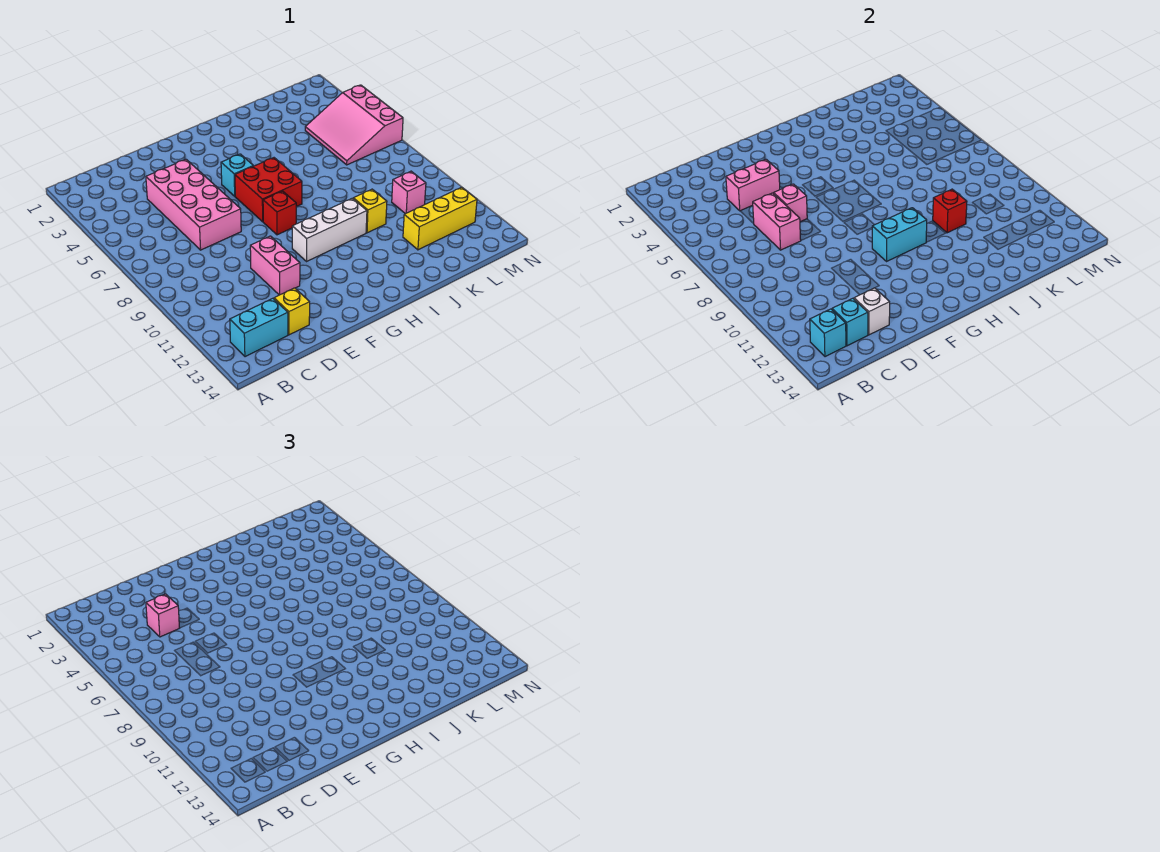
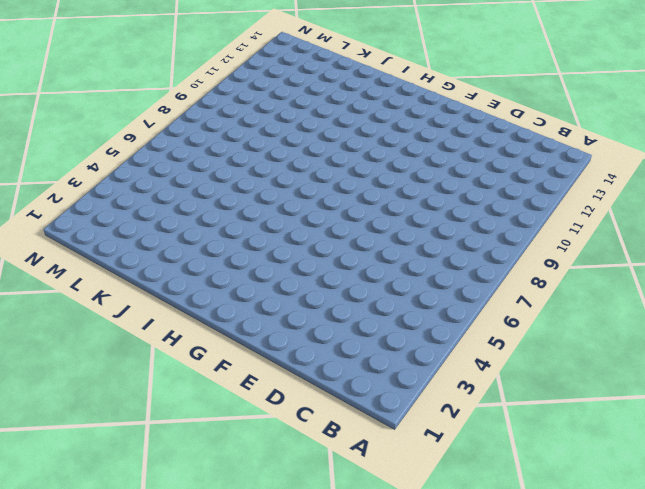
none -> cyan brick B13:C13 level 1
none -> pink brick D4:E7 level 1
none -> yellow brick D13 level 1

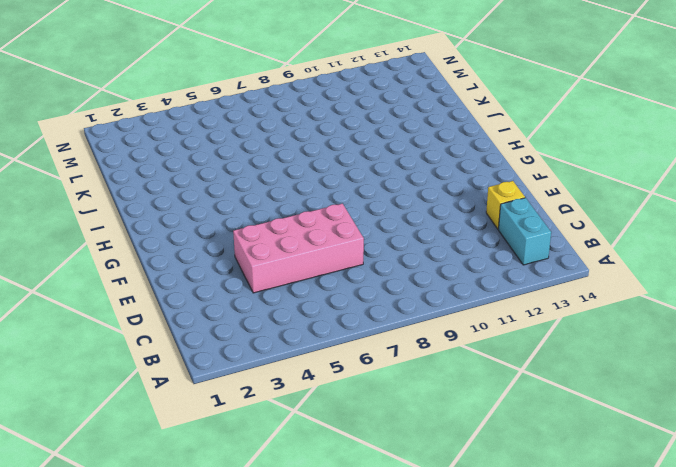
none -> pink brick E10:E11 level 1
none -> cyan brick G5 level 1
none -> red brick G6:H7 level 1

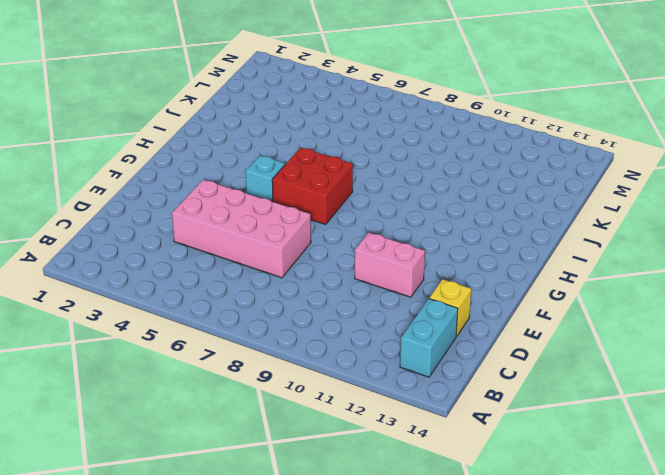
none -> red brick G8 level 1
none -> white brick G10:I10 level 1
none -> yellow brick J10 level 1

